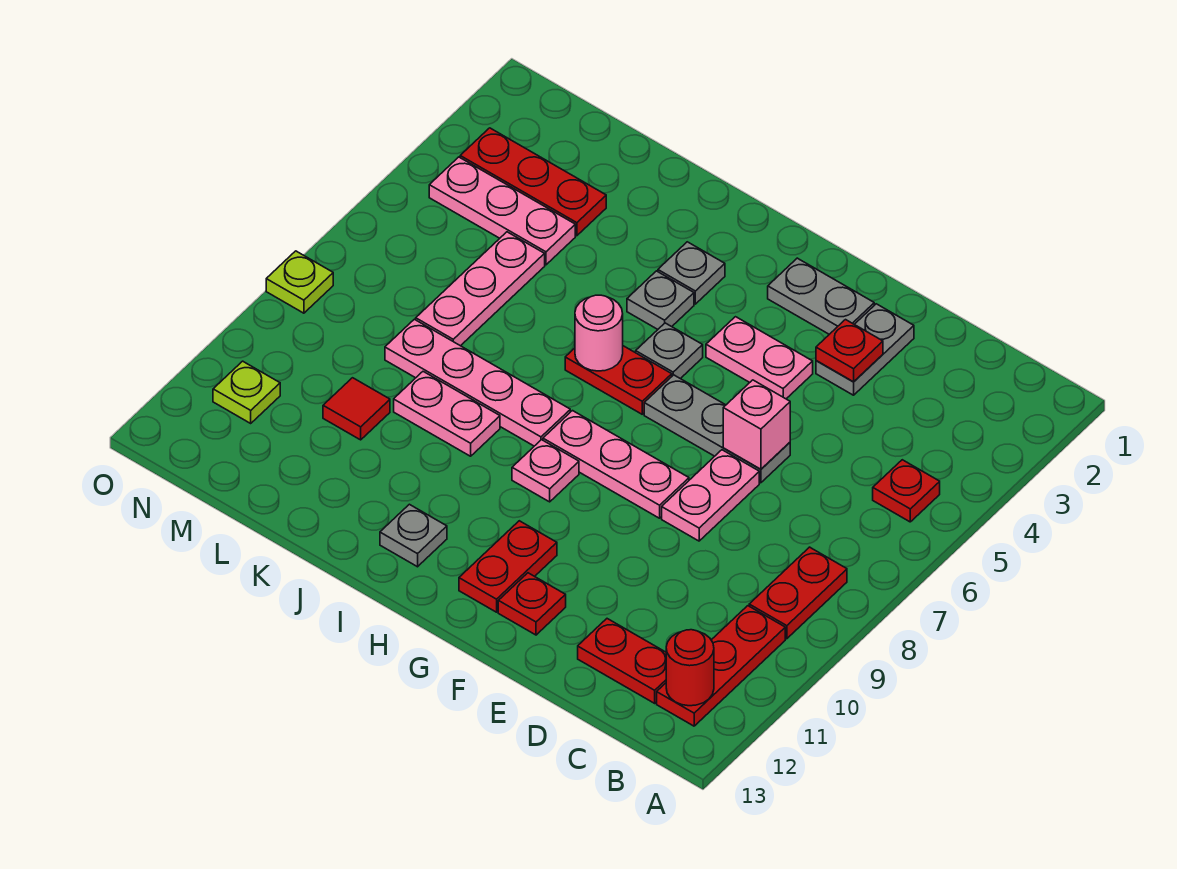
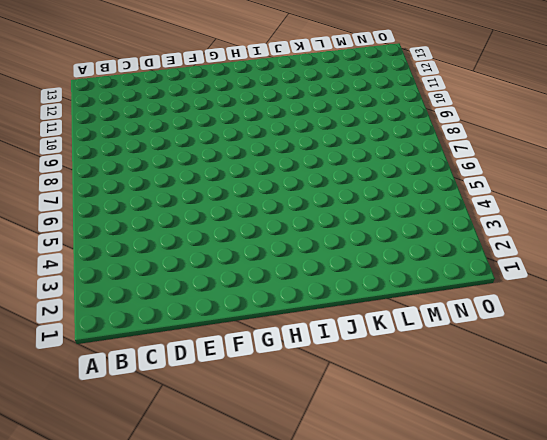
none -> red plate B5 level 1
none -> red plate B8:B9 level 1
none -> red plate B10:B12 level 1
none -> red plate C12:D12 level 1

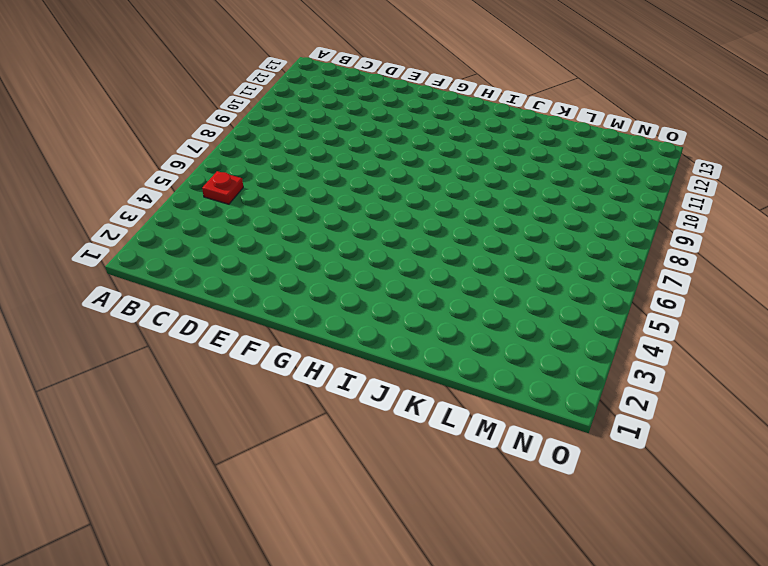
none -> red plate B8:B9 level 1
none -> red plate B10:B12 level 1
none -> red plate C12:D12 level 1
none -> grey plate E2:E3 level 1

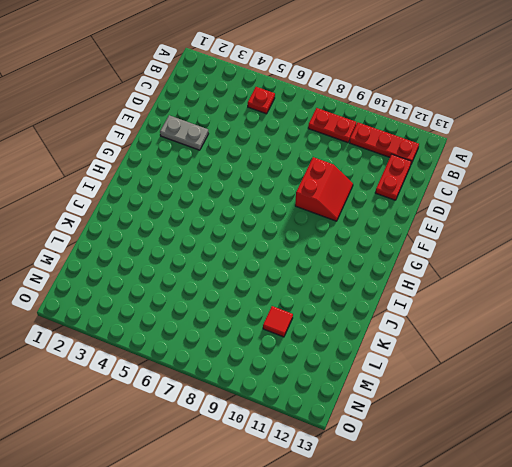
red slope E9:F10 level 1 top 9 -> none
none -> grey plate E6:G6 level 1
none -> pink plate E7:E8 level 1
none -> grey plate F2:G2 level 1
none -> pink plate F4:G4 level 1

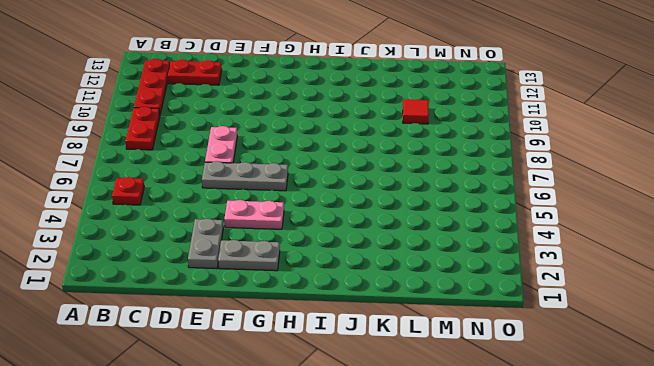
none -> pink plate F8:H8 level 1
none -> red plate F12 level 1
none -> red plate G11:G12 level 1
none -> grey plate H5 level 1

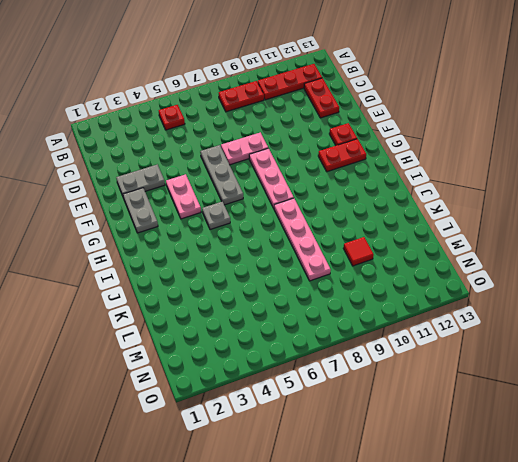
none -> red plate H6:I6 level 1
none -> pink plate H9 level 1
none -> grey plate I3 level 1
none -> grey plate I4 level 1

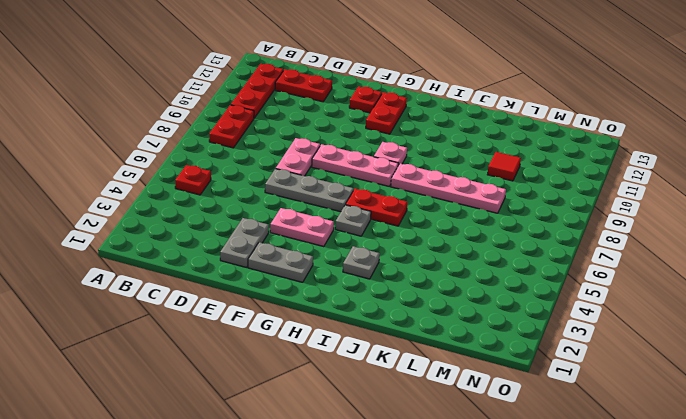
none -> grey plate I4 level 1
none -> grey plate I12 level 1
none -> pink plate J9:K9 level 1
none -> red plate L3:N3 level 1

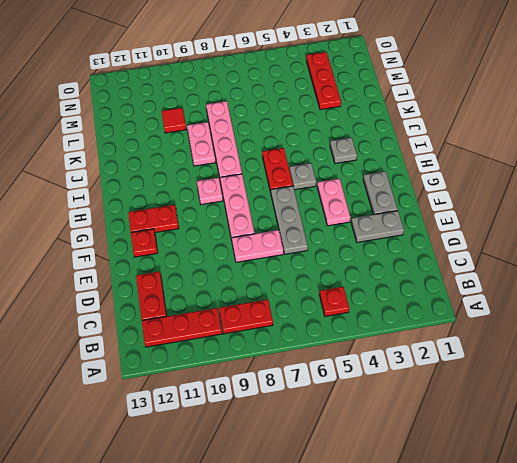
none -> grey plate I4 level 1
none -> grey plate I12 level 1
none -> pink plate L4:N4 level 1
none -> pink plate L5:L7 level 1

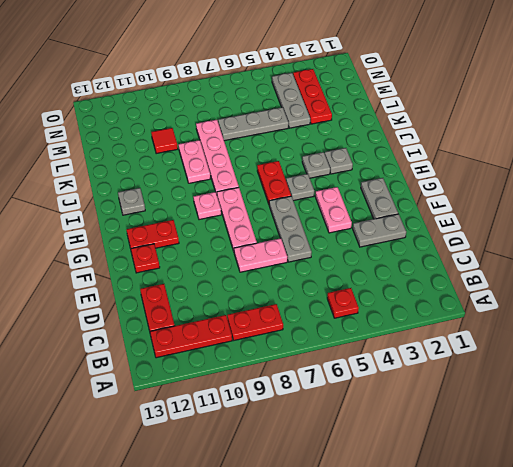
grey plate L4:N4 level 1 -> pink plate L4:N4 level 1
grey plate L5:L7 level 1 -> pink plate L5:L7 level 1
none -> lime plate N11 level 1
none -> lime plate O8 level 1
none -> red round brick B12 level 2
none -> red plate E3 level 2

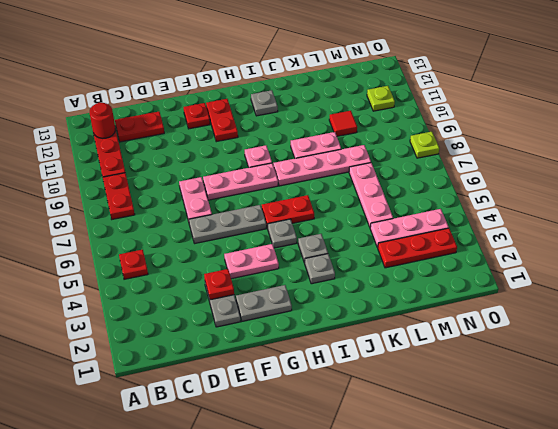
none -> pink brick E6 level 2
none -> pink round brick I6 level 2

